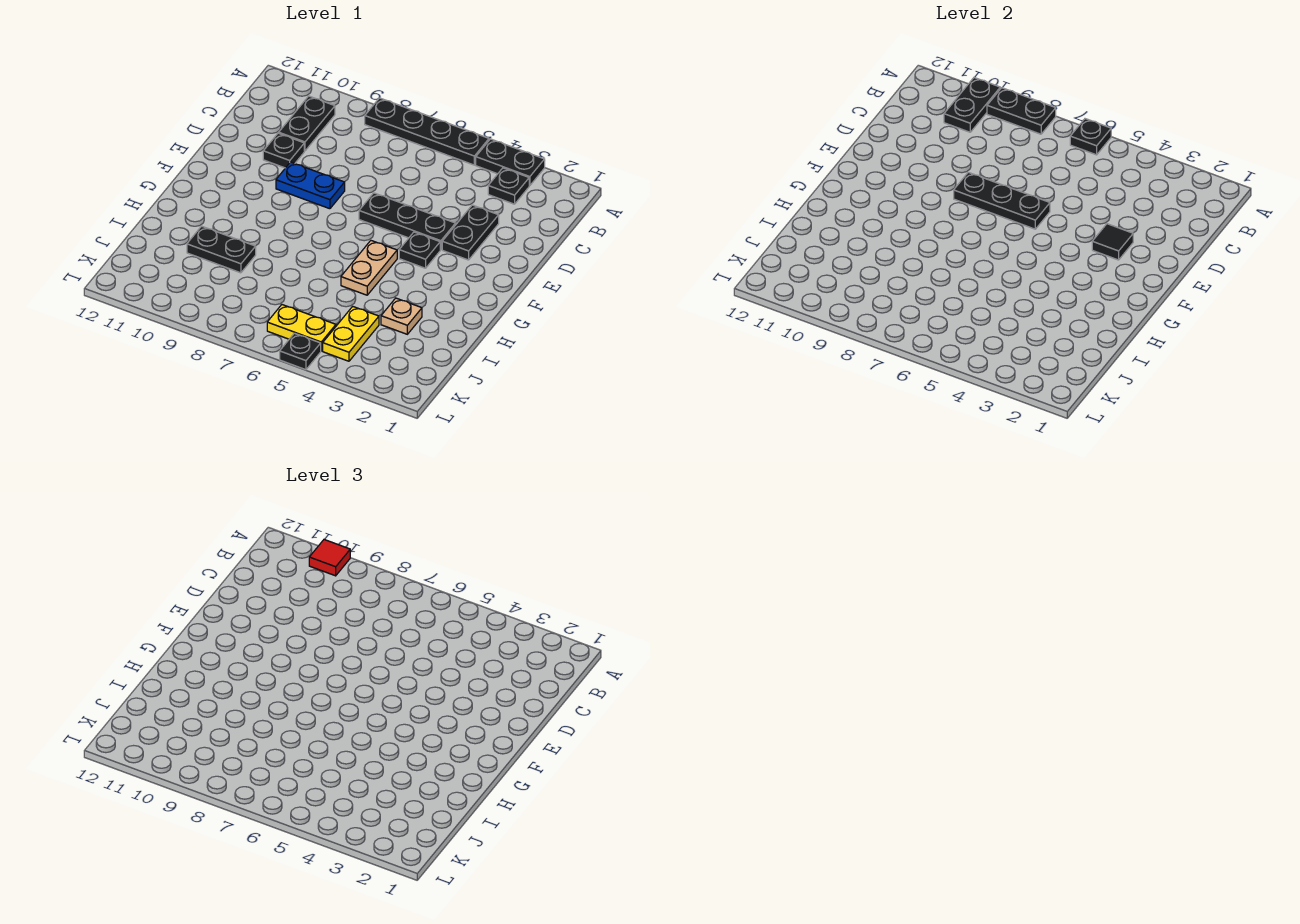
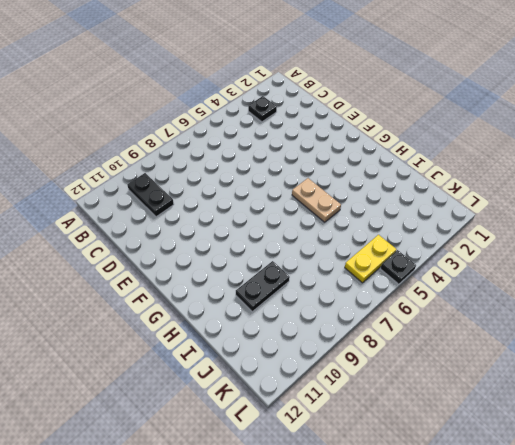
none -> black plate A3:A4 level 1
none -> black plate A5:A8 level 1
none -> black plate D3:E3 level 1

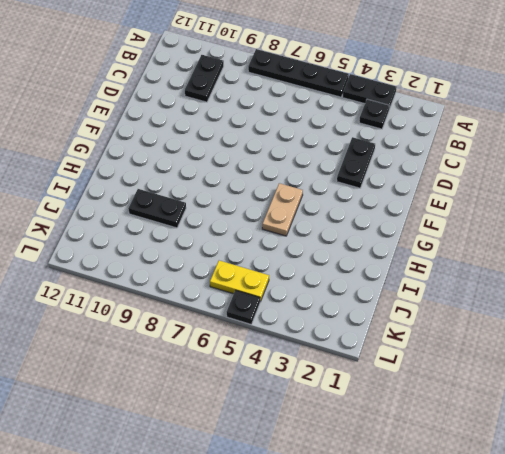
none -> black plate D10 level 1
none -> black plate E4:E6 level 1
none -> blue plate E8:E9 level 1

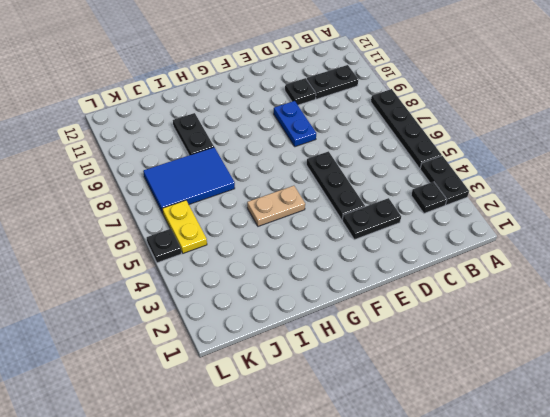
blue tile I7:K8 level 1 -> none
none -> black plate F4 level 1
none -> tan plate I3 level 1
none -> yellow plate J4:K4 level 1

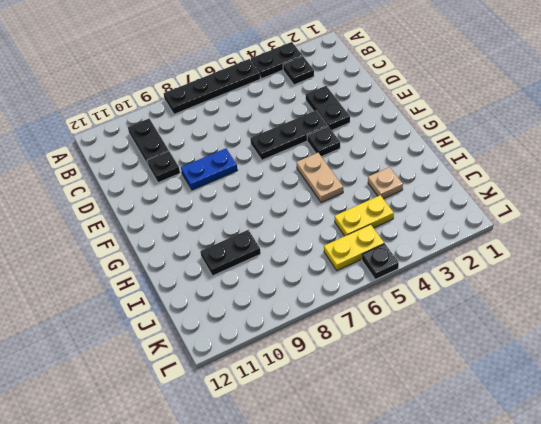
yellow plate J4:J5 level 1 -> yellow plate J4:K4 level 1
none -> black plate A6 level 2
none -> black plate A8:A9 level 2
none -> black plate A10:B10 level 2

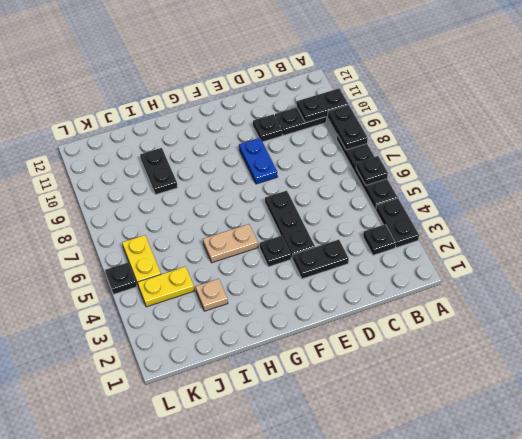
none -> black tile E3 level 2
none -> black plate E6:E8 level 2
none -> red tile A10 level 3

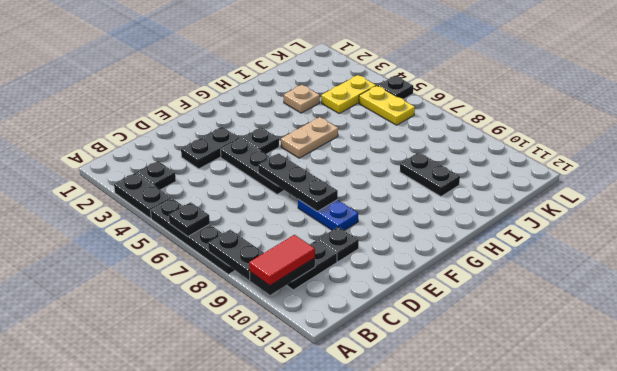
red tile A10:B10 level 3 -> red tile A10 level 3
none -> black tile E3 level 2

